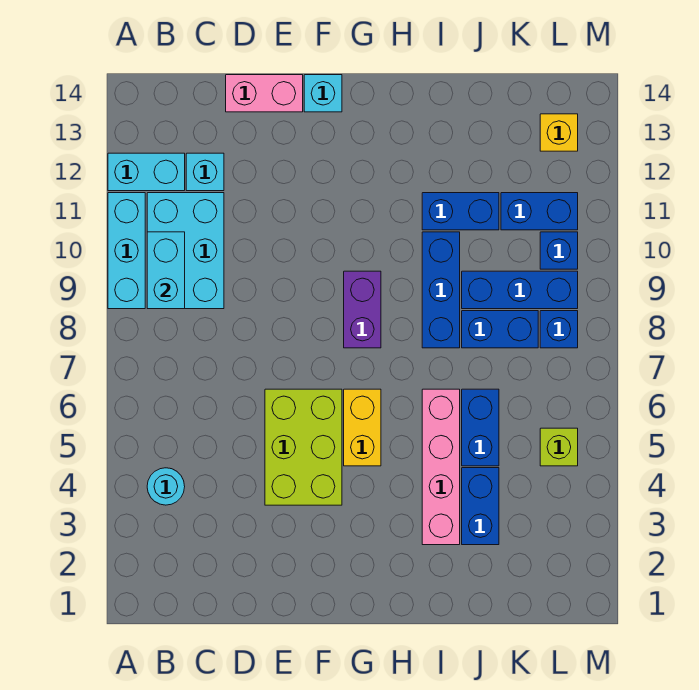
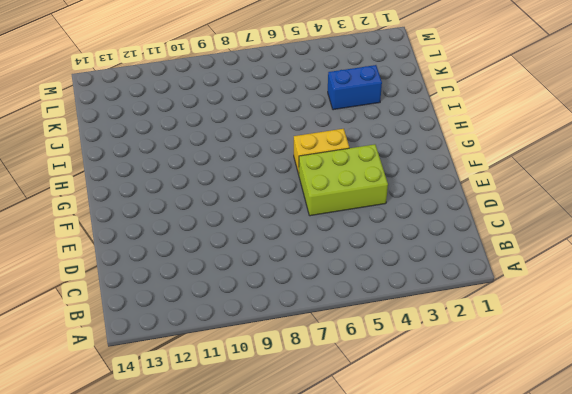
none -> cyan brick A9:A11 level 1
none -> cyan brick A12:B12 level 1
none -> cyan round brick B4 level 1

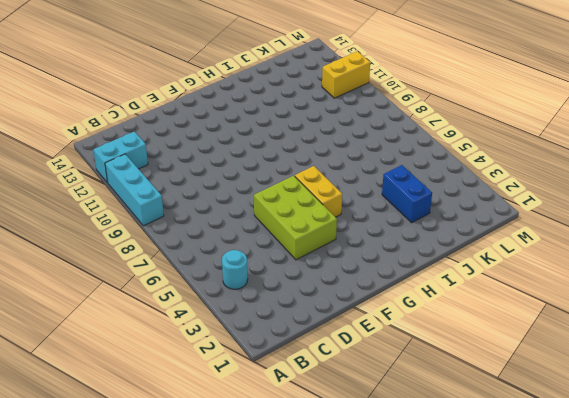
yellow brick L11:M11 level 1 -> blue brick K11:L11 level 1
none -> cyan brick B9:C11 level 1
none -> cyan brick C12 level 1
none -> pink brick D14:E14 level 1

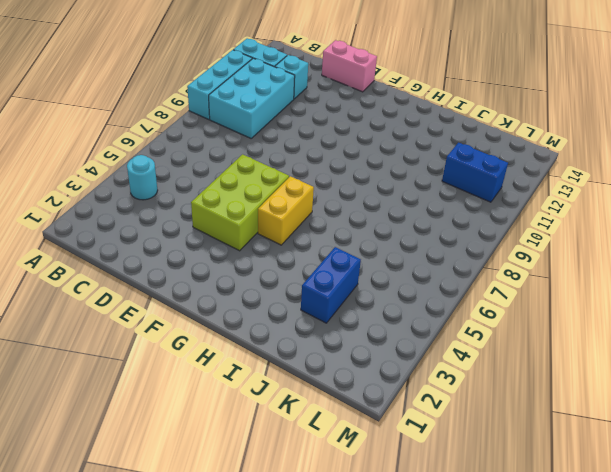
none -> cyan brick F14 level 1
none -> purple brick G8:G9 level 1
none -> pink brick I3:I6 level 1

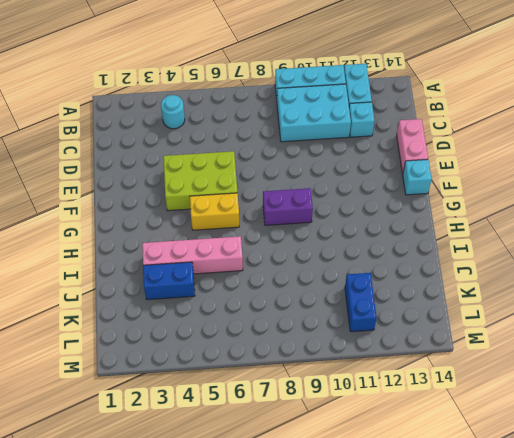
none -> blue brick I8:I10 level 1
none -> blue brick I11:J11 level 1
none -> blue brick J5:J6 level 1

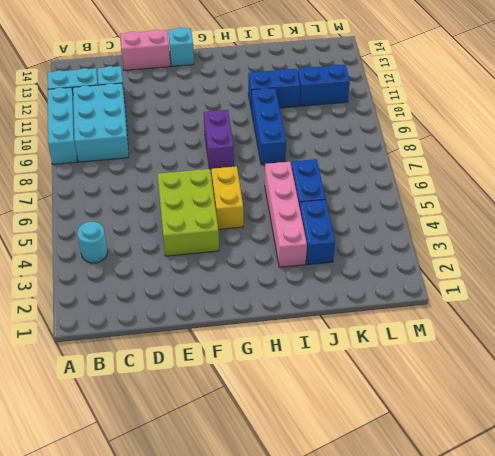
none -> blue brick J8:K8 level 1
none -> blue brick J9:L9 level 1
none -> lime brick L5 level 1

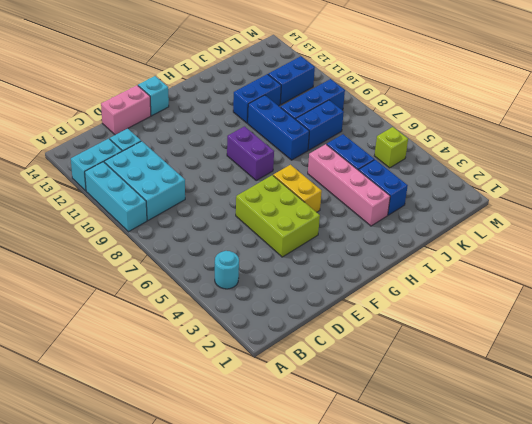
none -> blue brick L8 level 1
none -> blue brick L10 level 1
none -> yellow brick L13 level 1

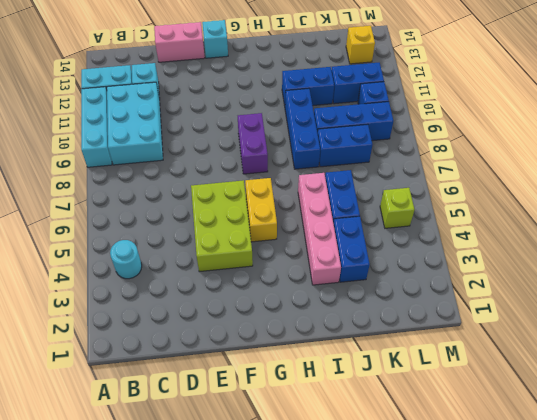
none -> blue brick L8 level 1
none -> cyan brick B9:B10 level 2

